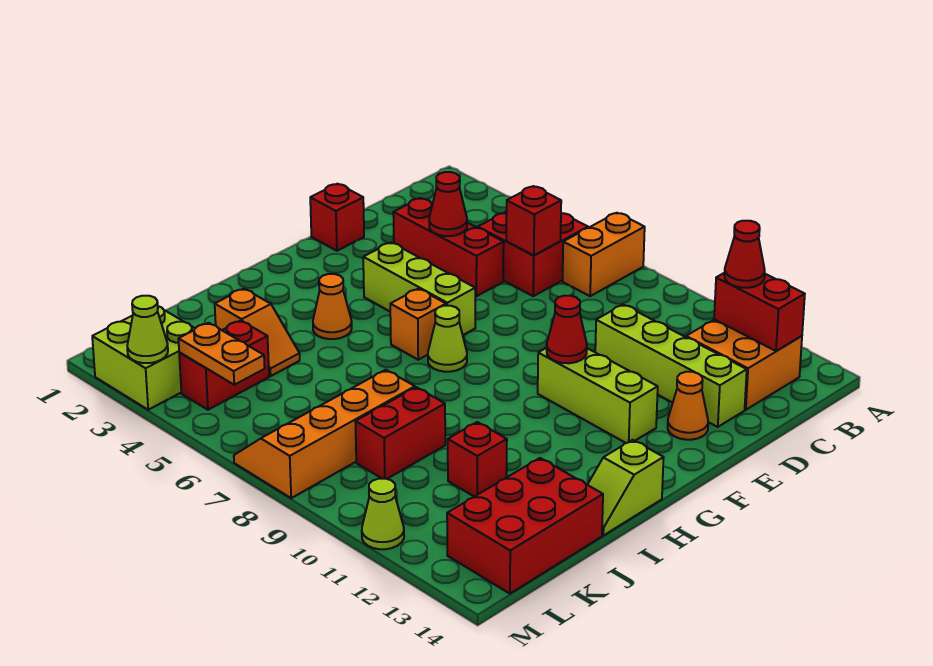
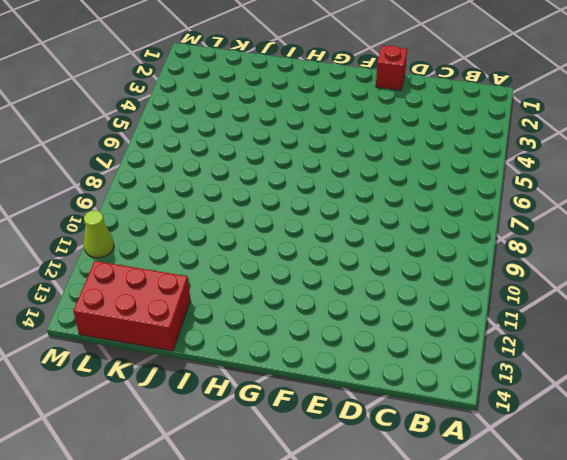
none -> orange brick A7:B7 level 1
none -> red brick B5:C6 level 1
none -> orange brick B12:C13 level 1

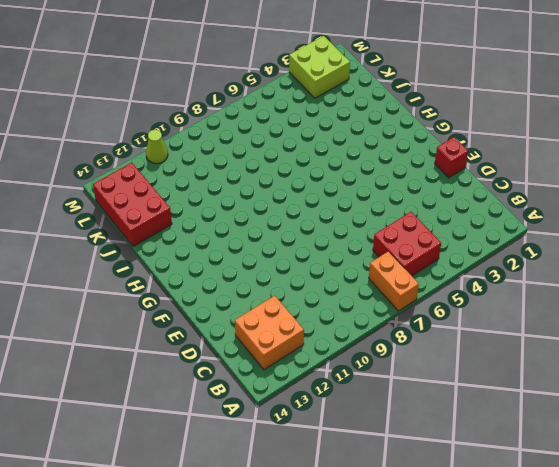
none -> red brick D3:D5 level 1
none -> lime brick D10:D13 level 1
none -> orange cone E13 level 1

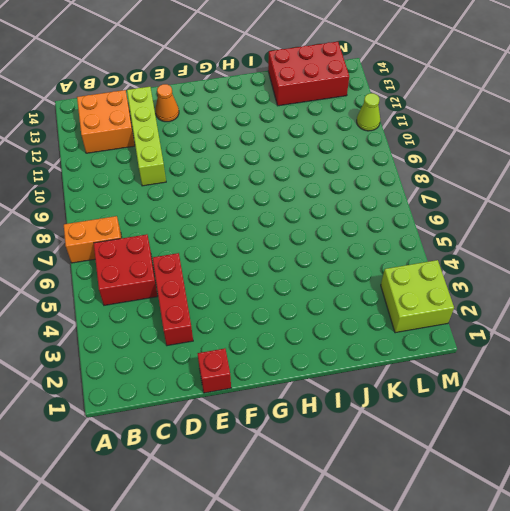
none -> lime brick F4:F6 level 1
none -> lime brick F10:F12 level 1
none -> orange brick G6 level 1

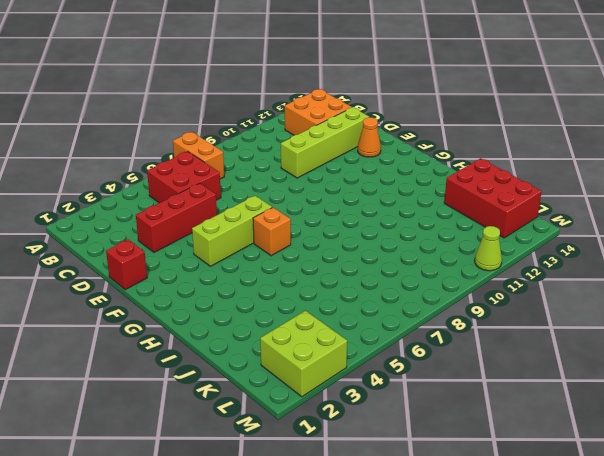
none -> lime brick F10:F12 level 1
none -> lime cone G7 level 1
none -> orange cone H4 level 1

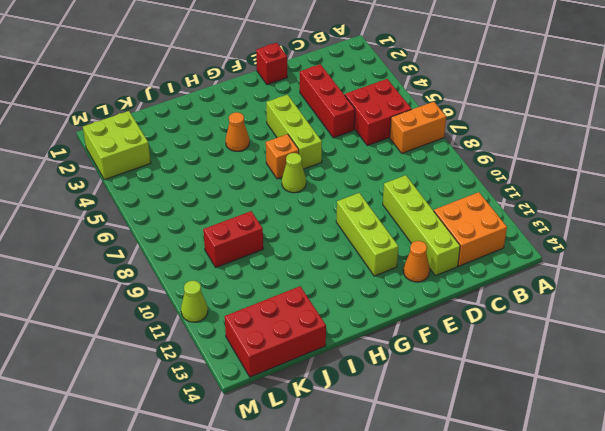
none -> lime slope H14:I14 level 1 top H
none -> orange slope J3:J4 level 1 top 3
none -> orange slope J7:M8 level 1 top 8

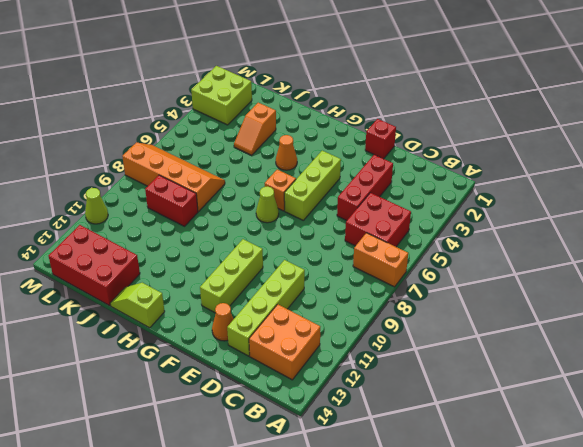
none -> red brick J11 level 1
none -> red brick K4:L4 level 1
none -> red brick B12:B13 level 2

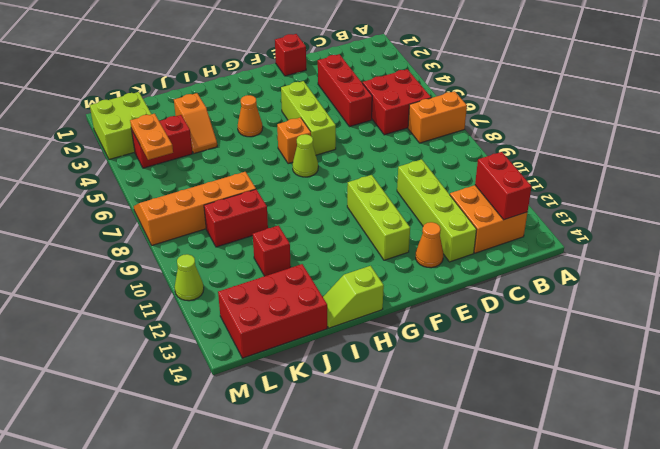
none -> red brick C6 level 2
none -> red cone D4 level 2
none -> red cone F10 level 2

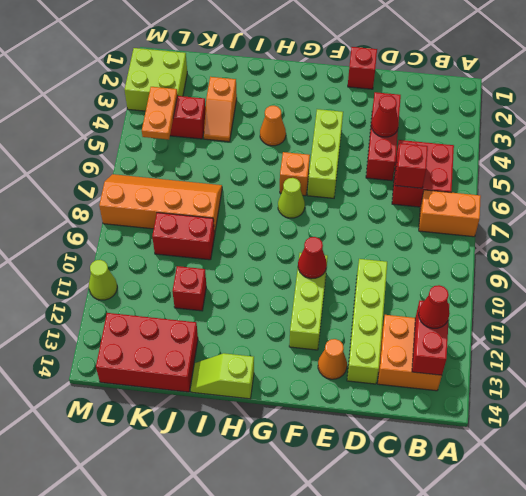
none -> lime cone M3 level 2

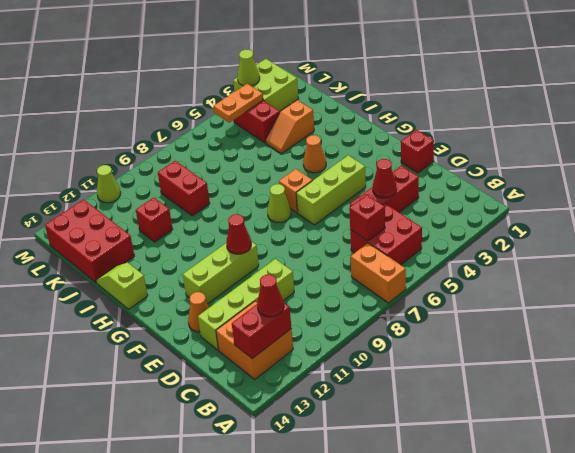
none -> orange slope J7:M8 level 1 top 8

